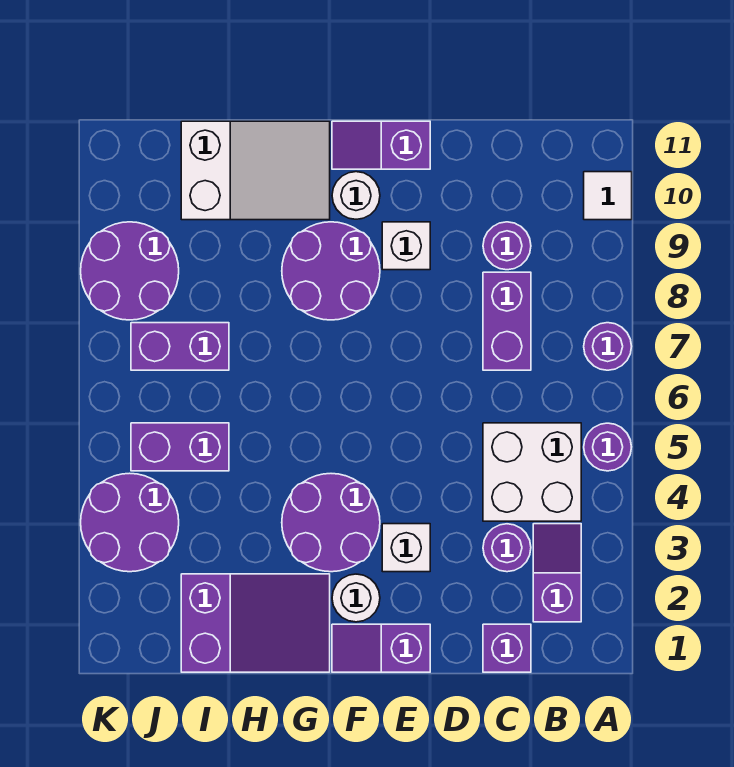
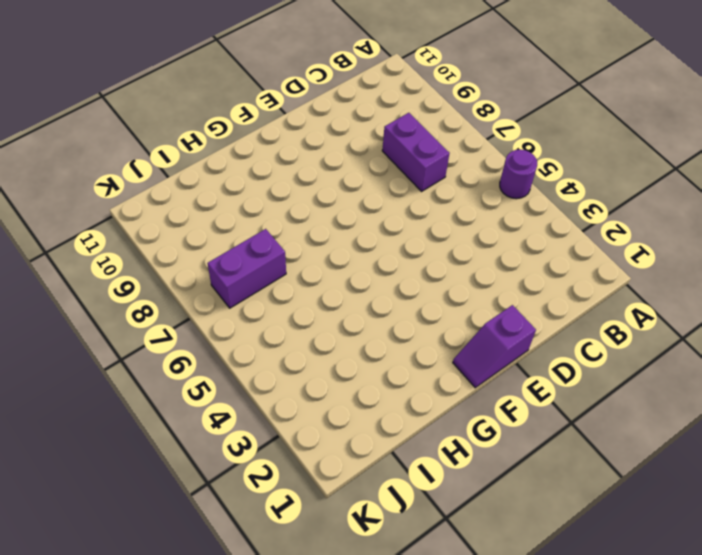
none -> purple round brick A7 level 1
none -> white tile A10 level 1
none -> purple slope B2:B3 level 1 top 2

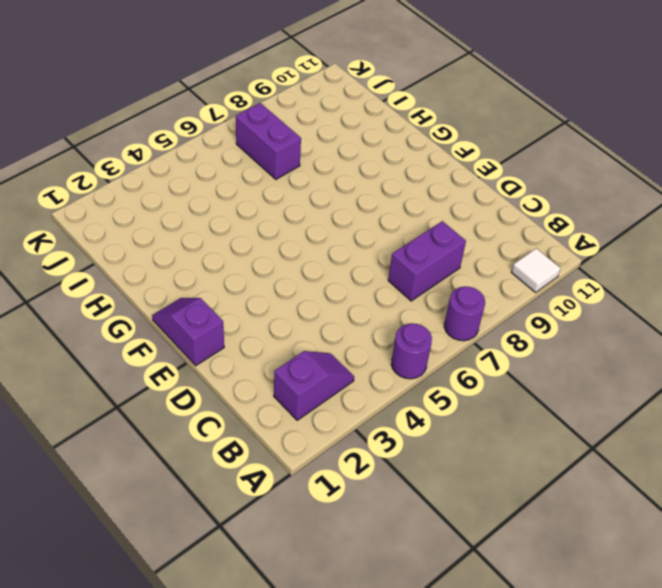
none -> white brick B4:C5 level 1
none -> purple brick C1 level 1
none -> purple round brick C3 level 1

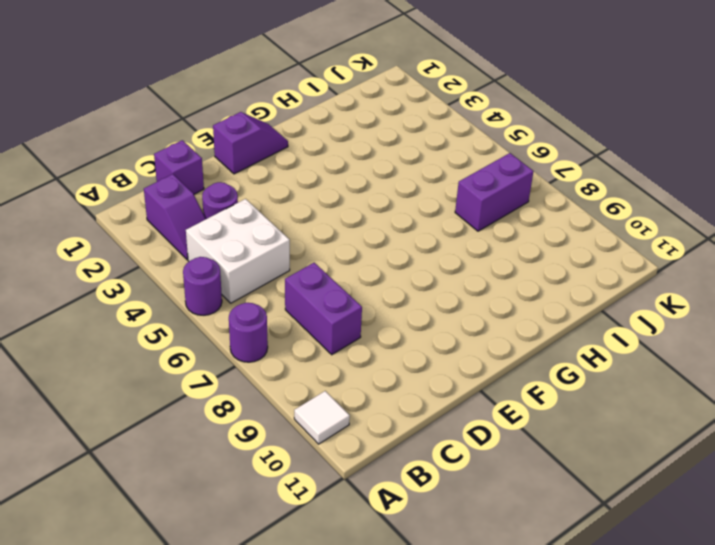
none -> purple round brick C9 level 1
none -> white brick E3 level 1
none -> white brick E9 level 1

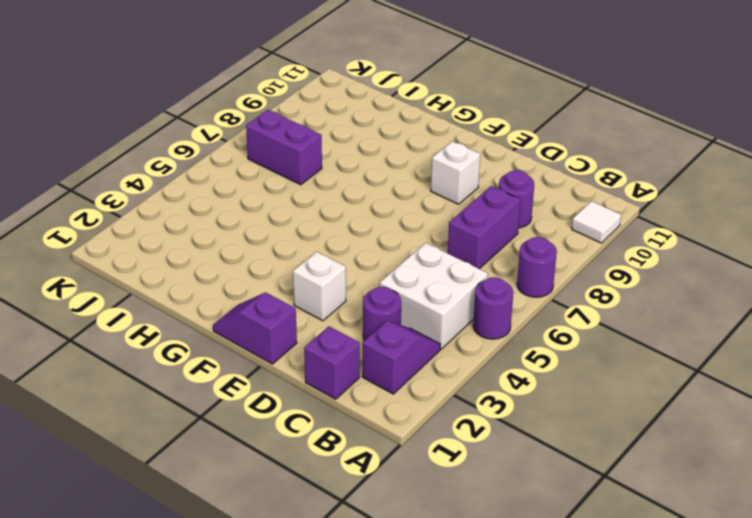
none -> purple slope E11:F11 level 1 top E
none -> white round brick F2 level 1
none -> purple round brick F3:G4 level 1

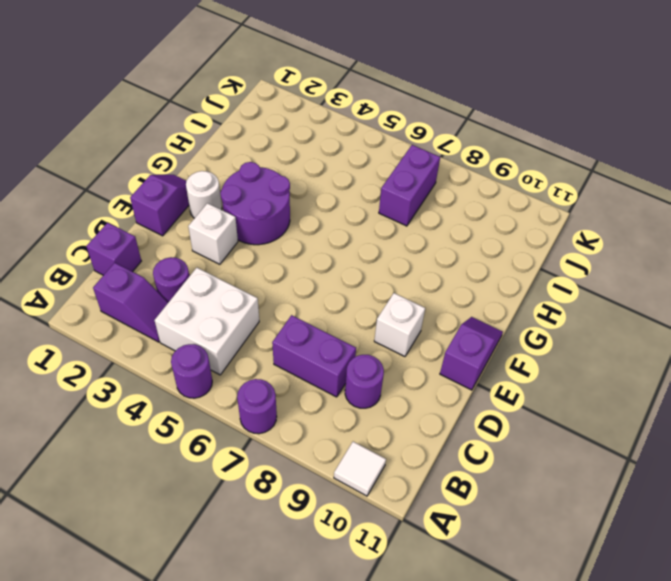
none -> purple round brick F8:G9 level 1
none -> white round brick F10 level 1
none -> purple slope G1:I2 level 1 top I

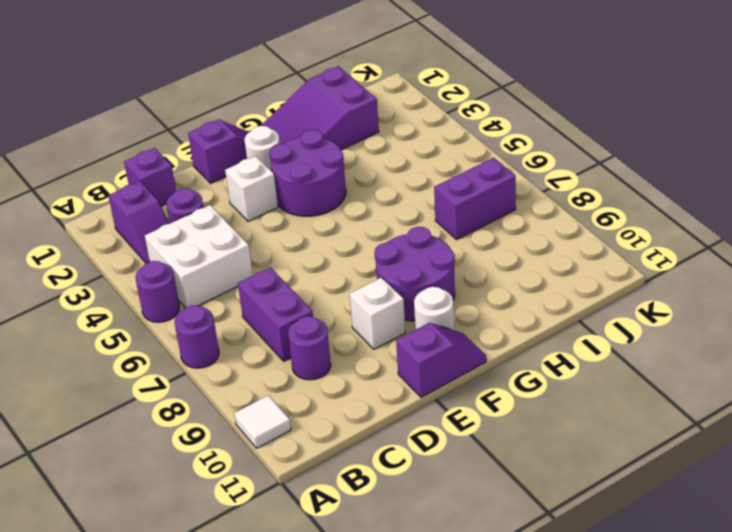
none -> white slope G10:I11 level 1 top I
none -> purple brick I5:J5 level 1
none -> purple round brick J3:K4 level 1

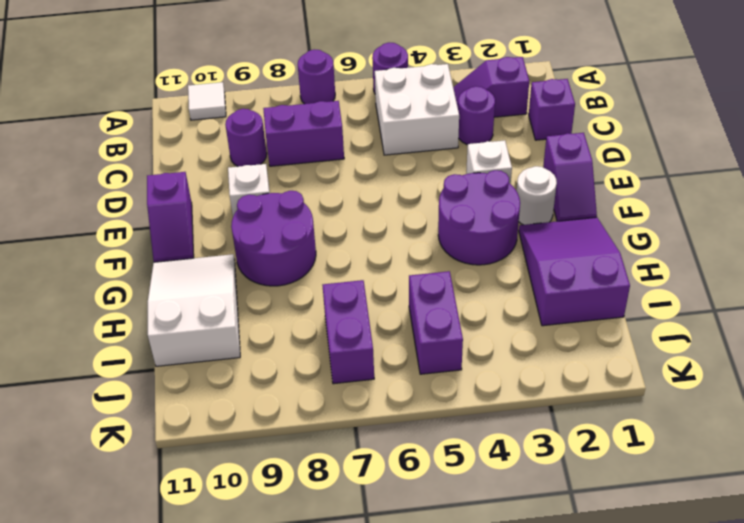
none -> white round brick F10 level 1
none -> purple round brick J3:K4 level 1
none -> purple round brick J8:K9 level 1

